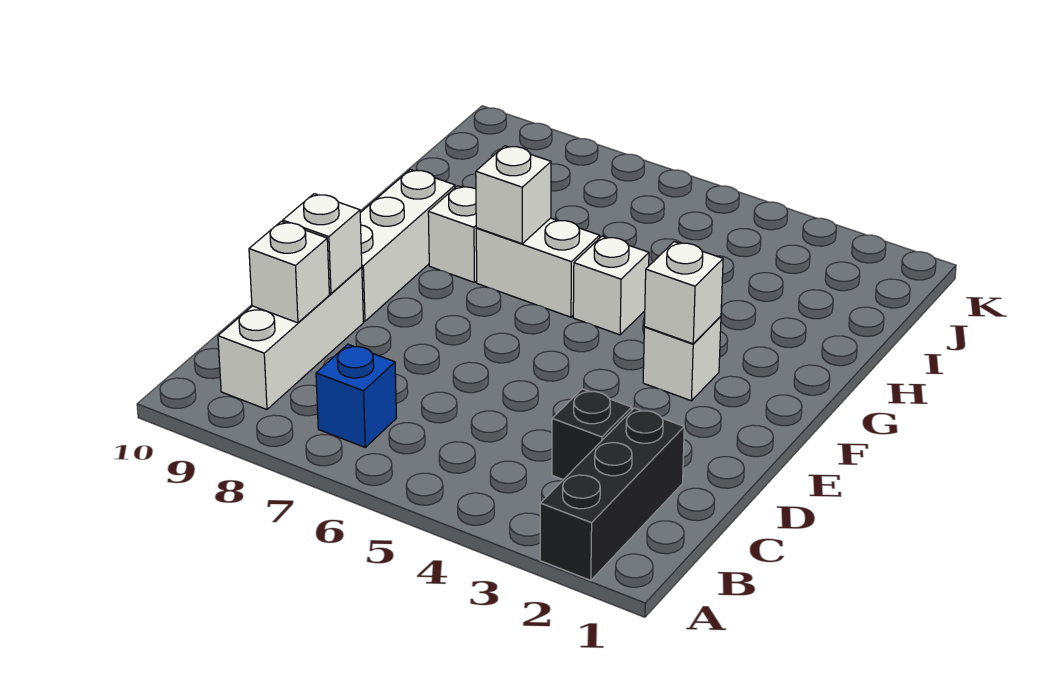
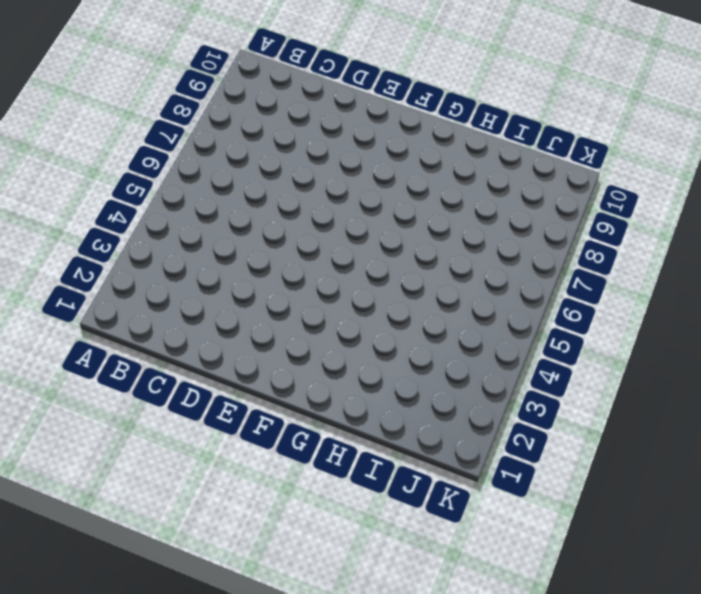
none -> black brick A2:C2 level 1
none -> blue brick B7 level 1
none -> white brick B9:D9 level 1

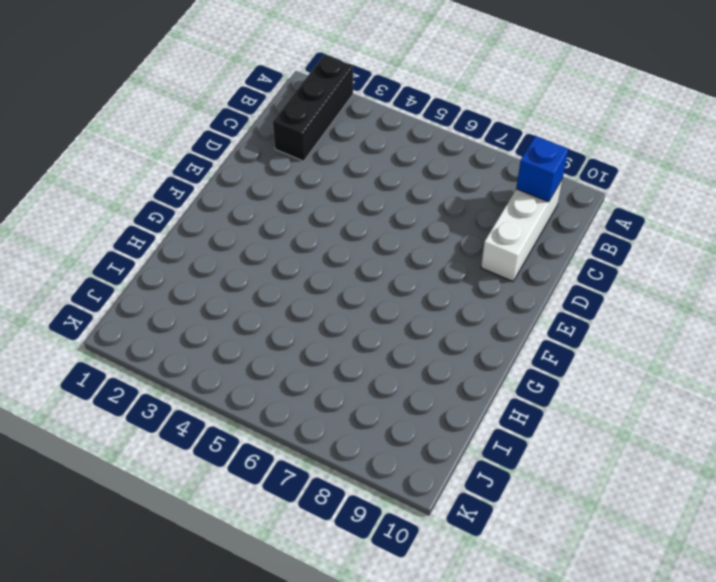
blue brick B9 level 2 -> blue brick B7 level 1
none -> black brick C3 level 1
none -> white brick E9:G9 level 1
none -> white brick F3 level 1

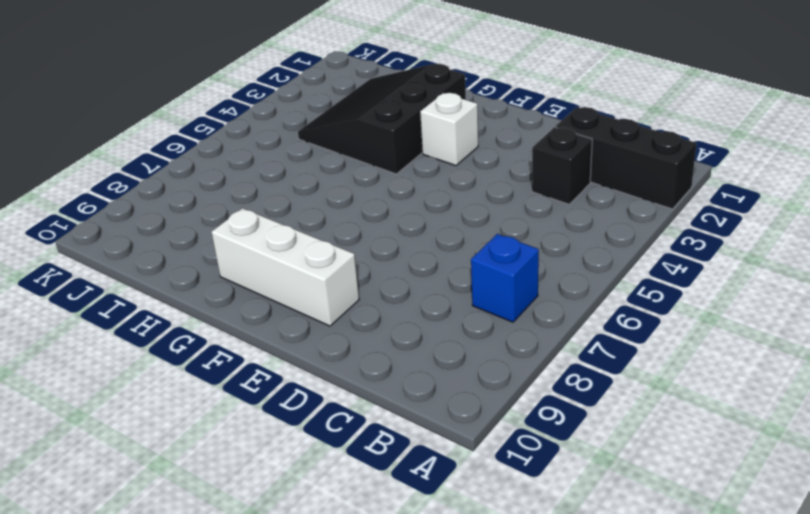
black slope G2:I4 level 1 top G -> none
none -> white brick B9:D9 level 1
none -> white brick G5 level 1
none -> white brick G6:G7 level 1

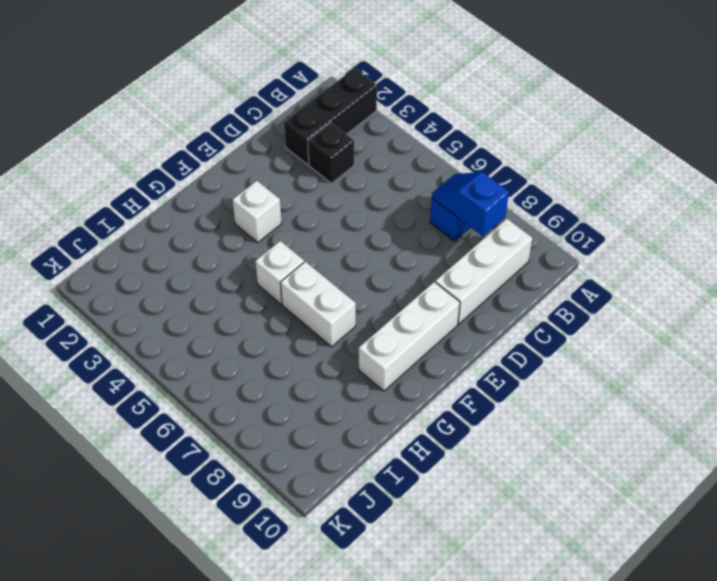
blue slope B7:B8 level 2 top 8 -> none
none -> white brick G8 level 1
none -> white brick C9 level 2
none -> white brick D9 level 2

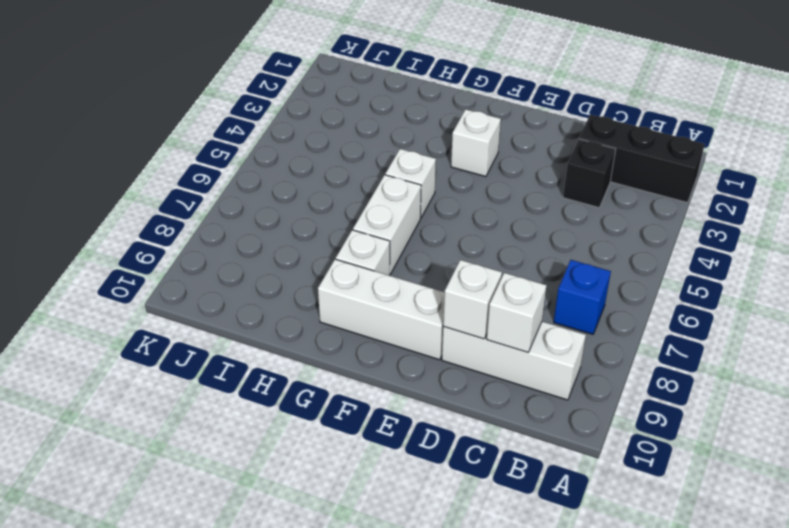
none -> white brick F3 level 2
none -> white brick G7 level 2

